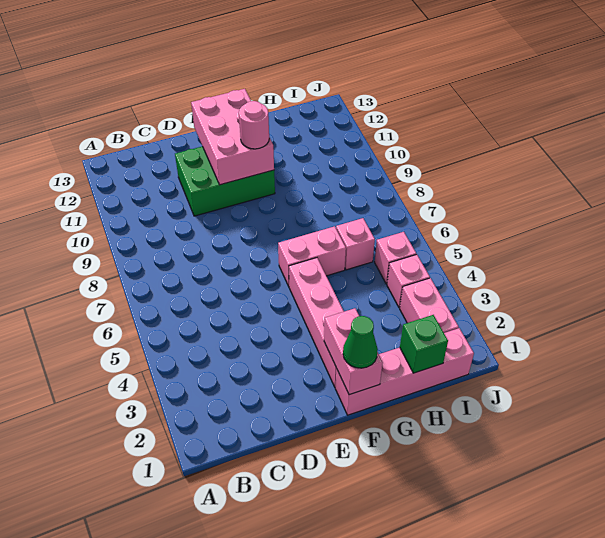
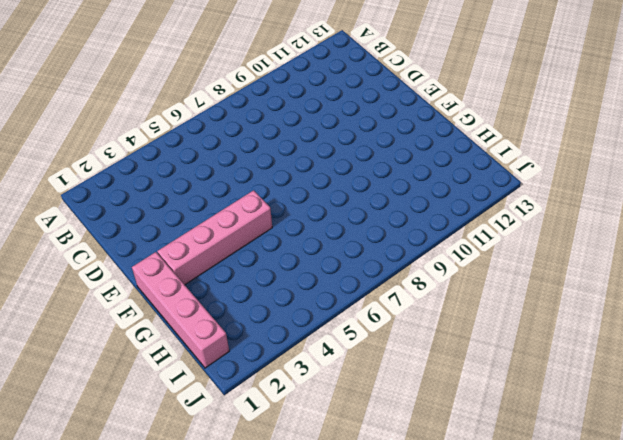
none -> green brick D10:F11 level 1
none -> pink brick F6:G6 level 1
none -> pink brick H6 level 1

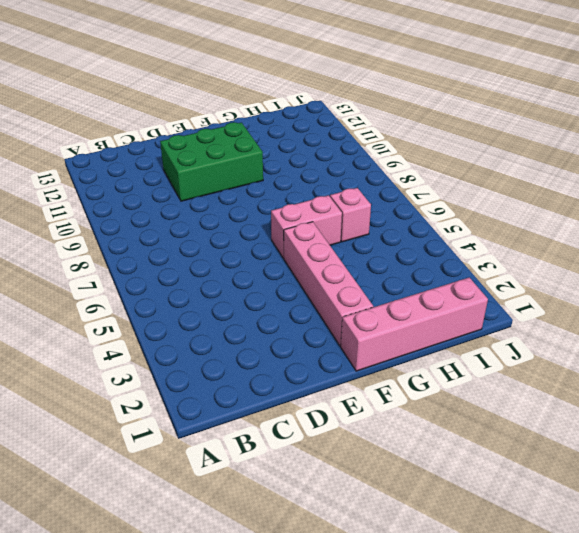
none -> pink brick I2:I3 level 1
none -> pink brick I4 level 1
none -> pink brick I5 level 1

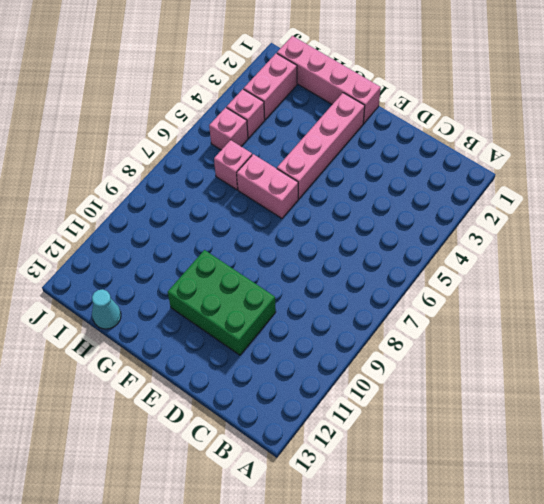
cyan cone H13 level 1 -> none
none -> pink brick E10:F12 level 2
none -> pink brick F1:F2 level 2
none -> green brick H1 level 2

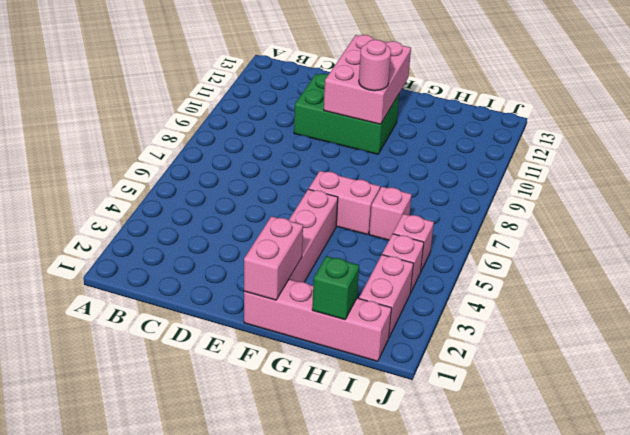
none -> green cone F1 level 3

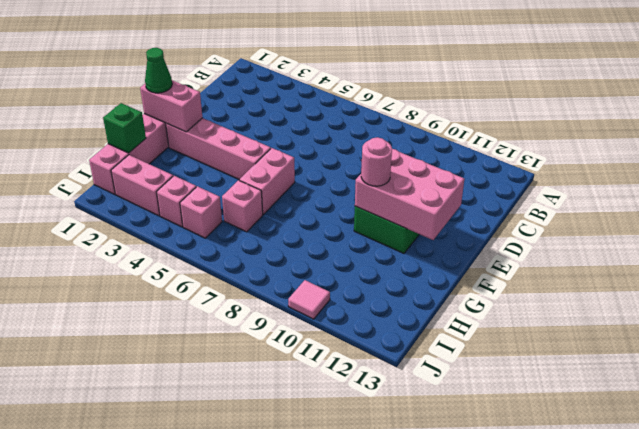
pink tile J10 level 1 -> none

